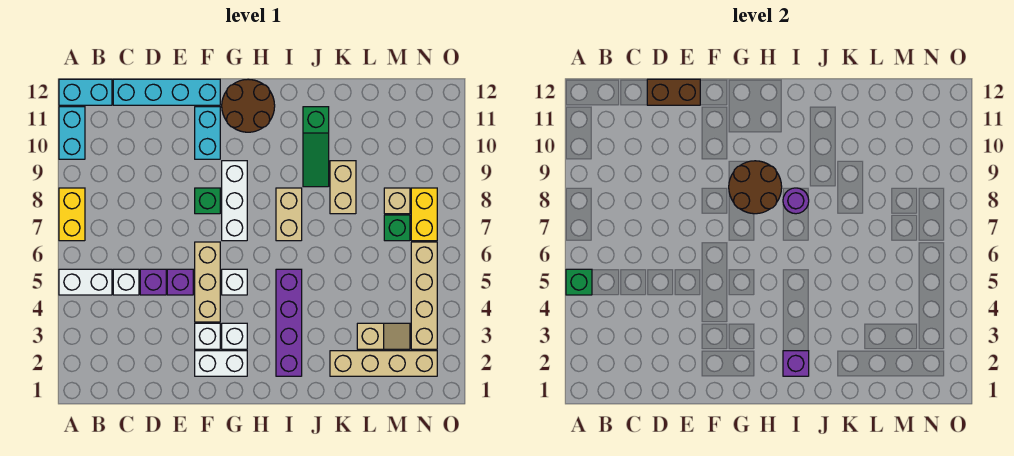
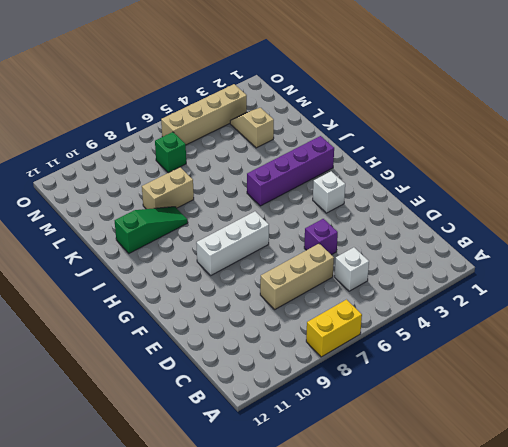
tan brick D6:D8 level 1 -> tan brick F4:F6 level 1
none -> white brick A5:B5 level 1
none -> cyan brick A10:A11 level 1
none -> cyan brick A12:B12 level 1
none -> cyan brick C12:F12 level 1

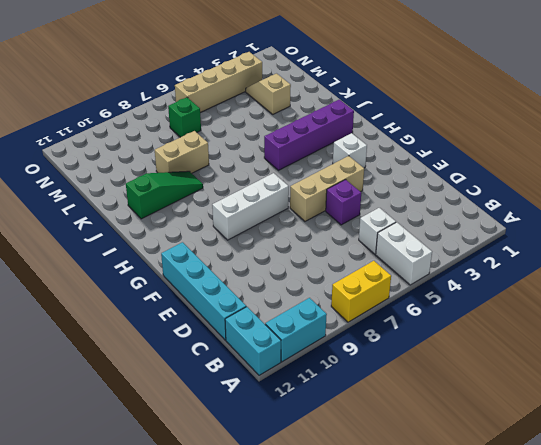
none -> purple brick D5 level 1
none -> white brick F2:G2 level 1
none -> white brick F3 level 1
none -> green brick F8 level 1

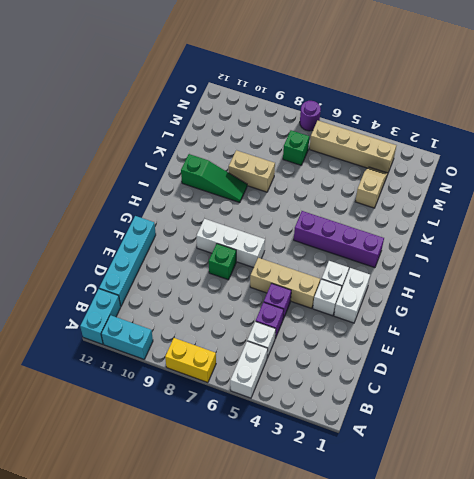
purple round brick O7 level 1 -> purple round brick I8 level 2
none -> cyan brick F10:F11 level 1
none -> white brick G5 level 1
none -> brown round brick G11:H12 level 1
none -> tan brick I7:I8 level 1

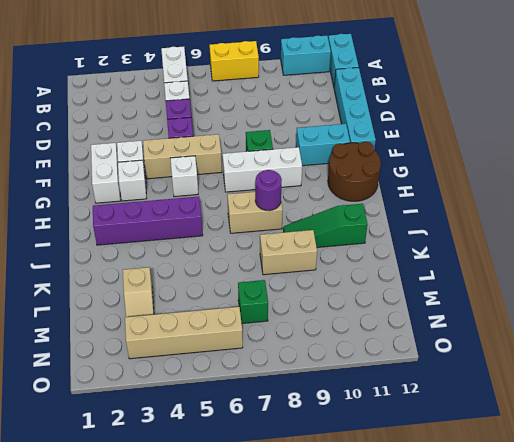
none -> tan brick K2:N2 level 1
none -> tan brick M8 level 1
none -> yellow brick N7:N8 level 1
none -> green brick A5 level 2

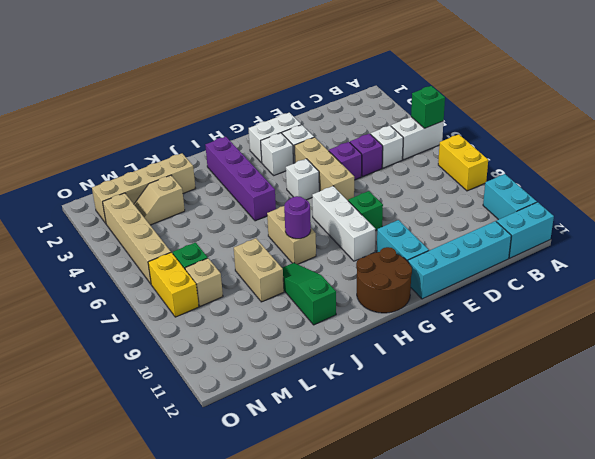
none -> brown brick D12:E12 level 2
none -> brown round brick G8:H9 level 2
none -> purple brick I2 level 2

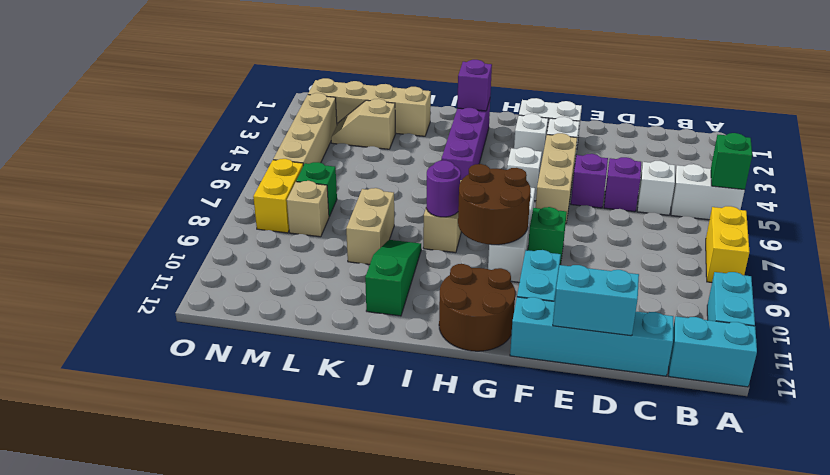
cyan brick D12:E12 level 2 -> brown brick D12:E12 level 2

